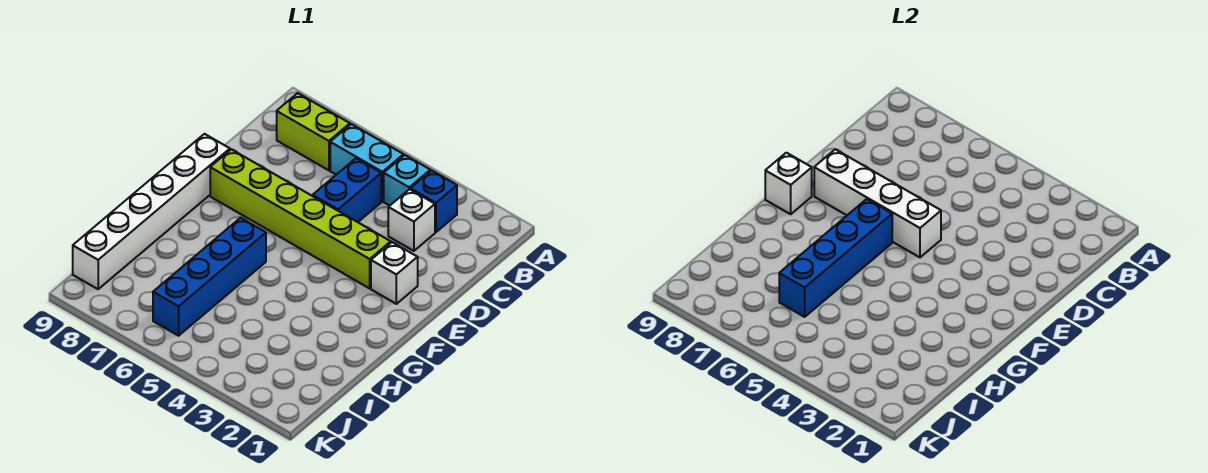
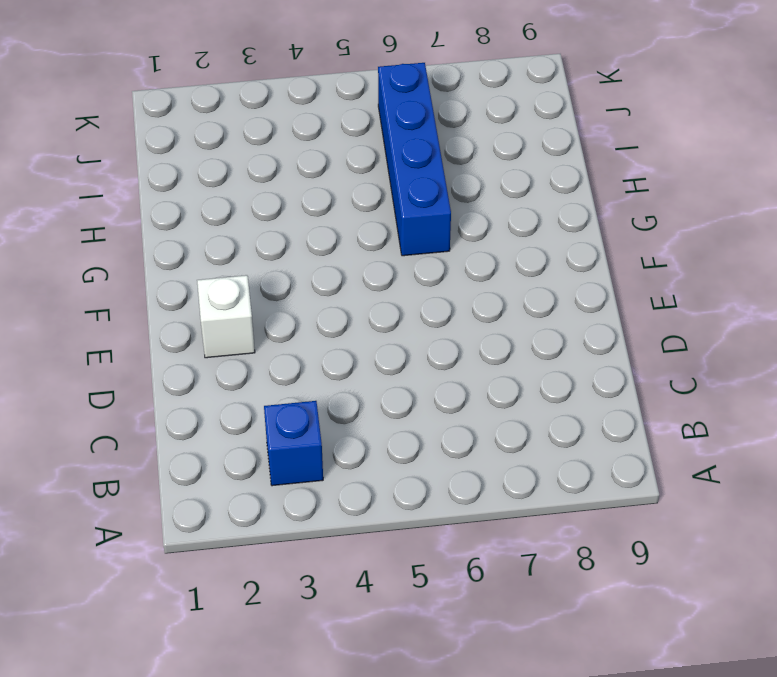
none -> cyan brick B4 level 1
none -> cyan brick B5:B6 level 1
none -> lime brick B7:B8 level 1

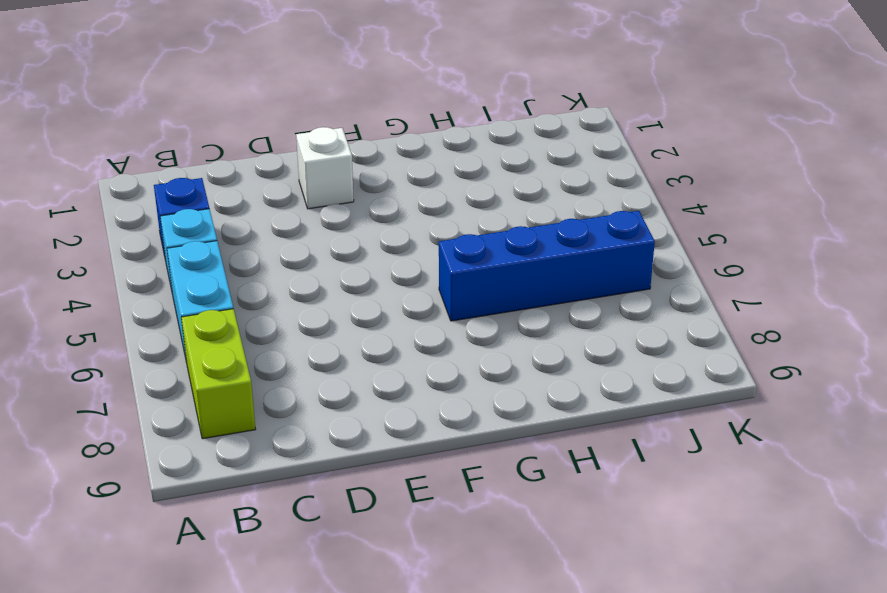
none -> white brick C3 level 1
none -> blue brick C5:D5 level 1
none -> lime brick E3:E8 level 1

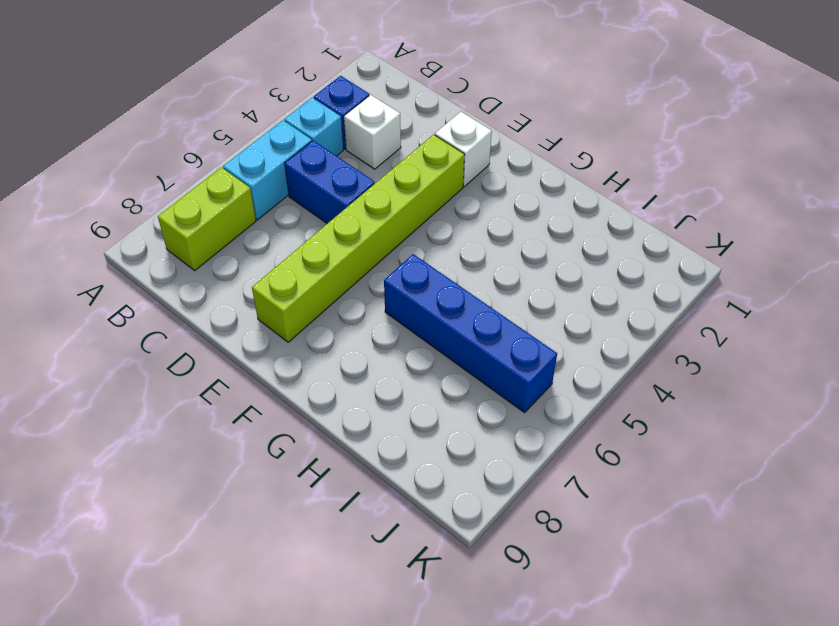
none -> white brick E9:J9 level 1
none -> white brick E5:E8 level 2
none -> blue brick F6:I6 level 2

